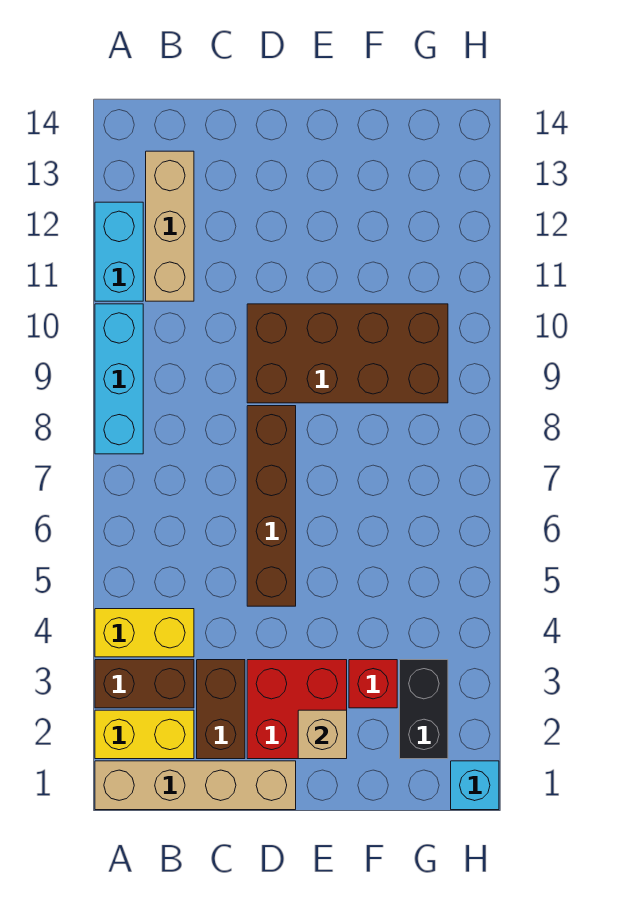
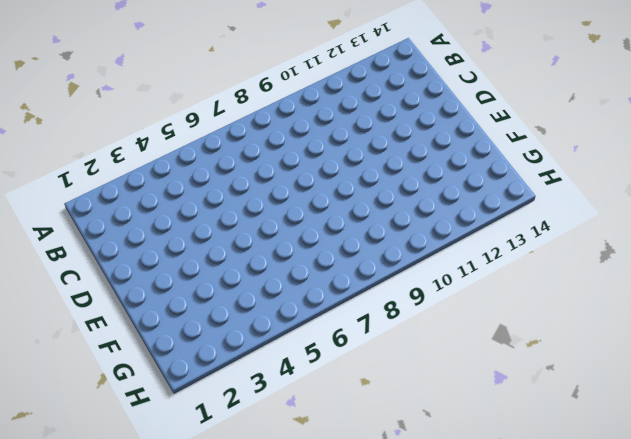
none -> tan brick A1:D1 level 1
none -> yellow brick A2:B2 level 1
none -> brown brick A3:B3 level 1

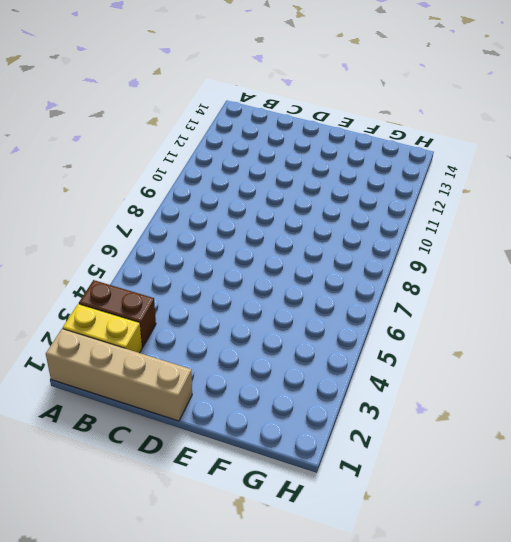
none -> yellow brick A4:B4 level 1
none -> cyan brick A8:A10 level 1
none -> cyan brick A11:A12 level 1

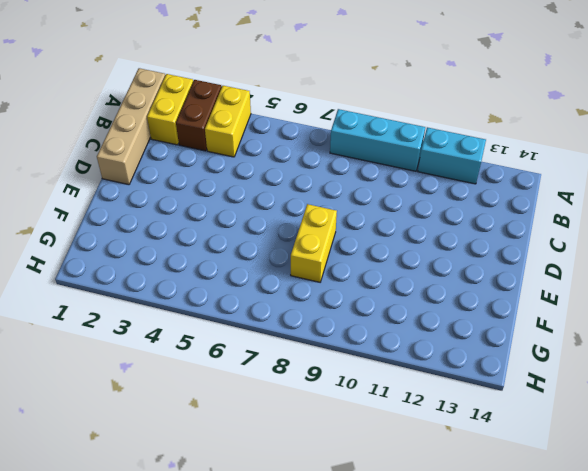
yellow brick E8:F8 level 1 -> none
none -> tan brick B11:B13 level 1
none -> brown brick C2:C3 level 1
none -> red brick D2:E3 level 1

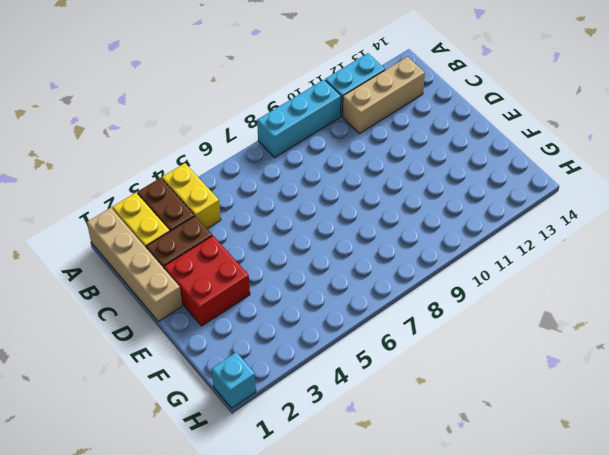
none -> brown brick D5:D8 level 1
none -> brown brick D9:G10 level 1
none -> red brick F3 level 1

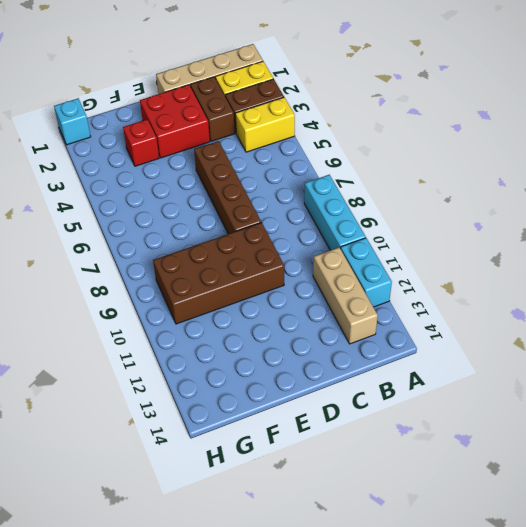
none -> black brick G2:G3 level 1
none -> tan brick E2 level 2

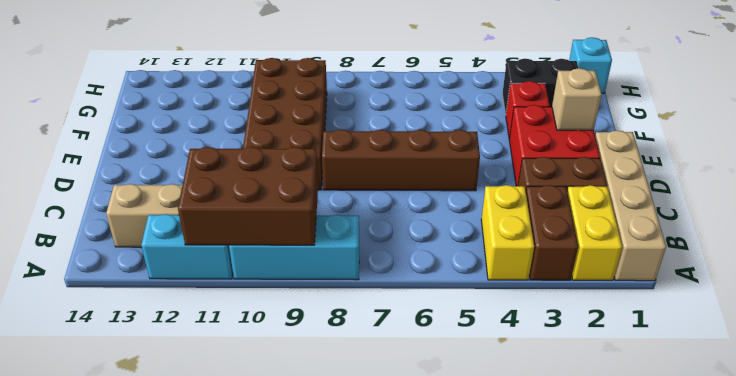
brown brick A9:B11 level 2 -> none

